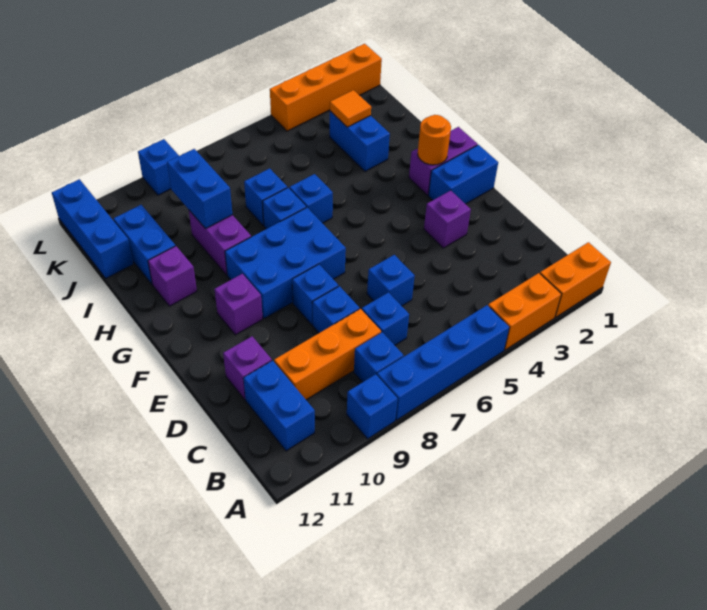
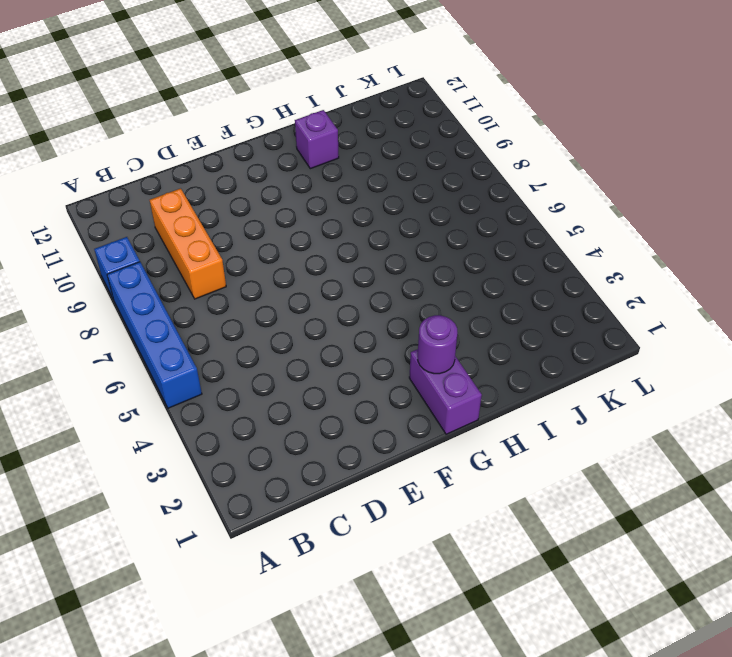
purple round brick G2 level 2 -> orange round brick G2 level 2
none -> orange brick A1:A2 level 1
none -> orange brick A3:A4 level 1
none -> blue brick B8 level 1
none -> blue brick B11:C11 level 1

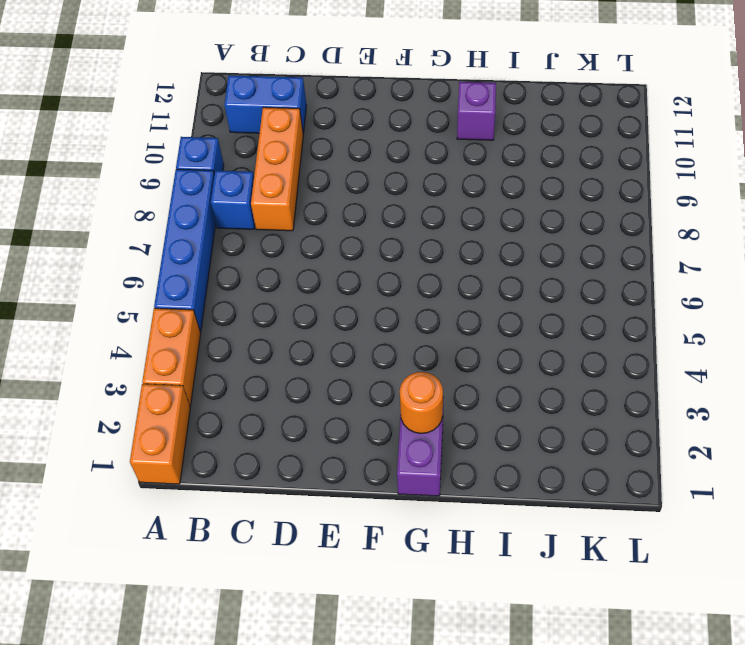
none -> blue brick C7 level 1
none -> blue brick D6 level 1
none -> blue brick D8 level 1
none -> purple brick D11 level 1

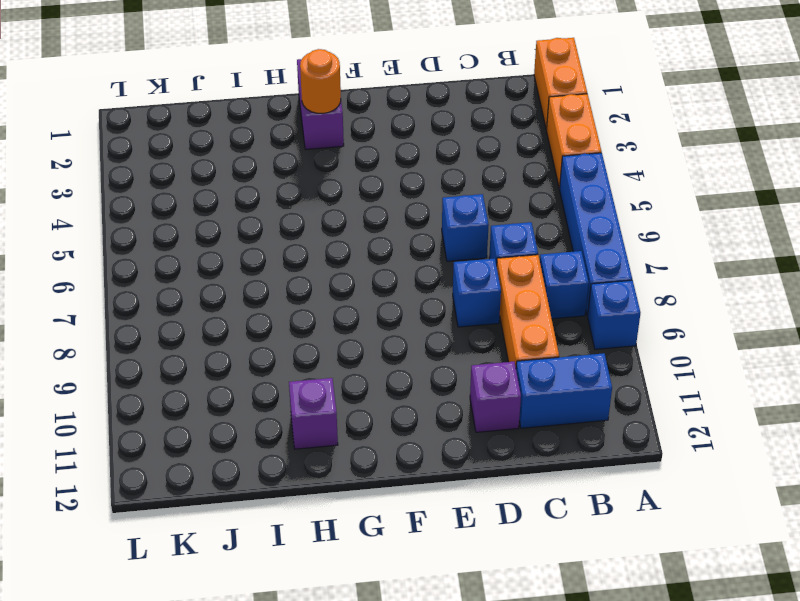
none -> purple brick E3 level 1
none -> blue brick E8 level 1
none -> blue brick F1:F2 level 1
none -> blue brick F7:G9 level 1

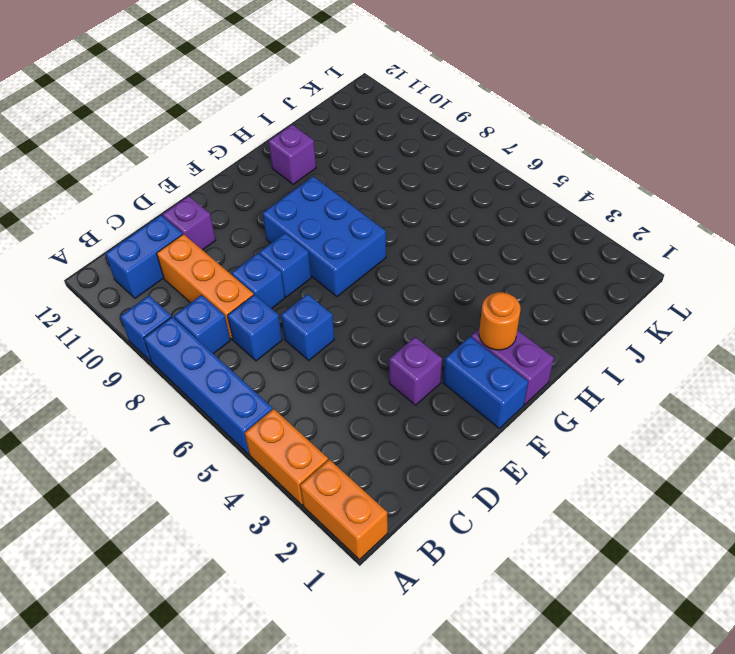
none -> purple brick F10 level 1
none -> blue brick H6 level 1
none -> blue brick H7 level 1
none -> purple brick H9:I9 level 1

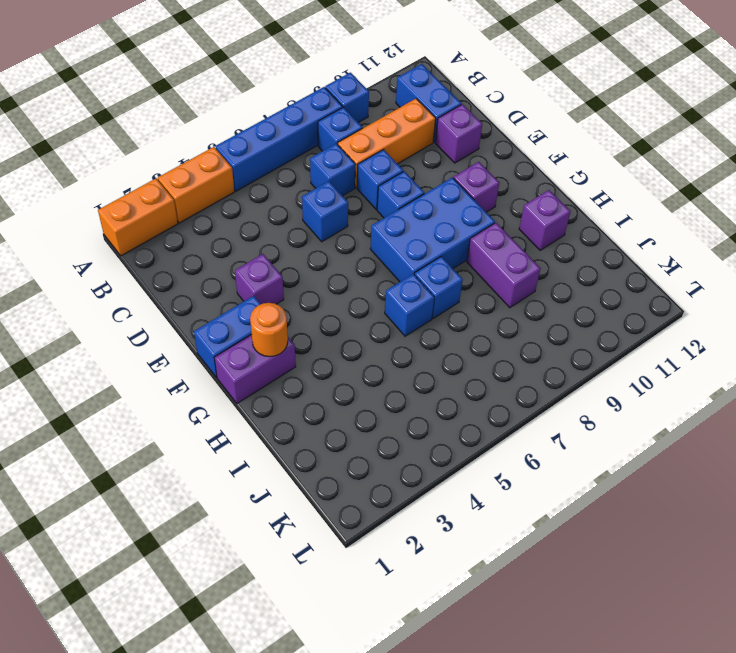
none -> blue brick I3:J3 level 1
none -> blue brick I7 level 1
none -> blue brick I11:J11 level 1
none -> blue brick J12:L12 level 1

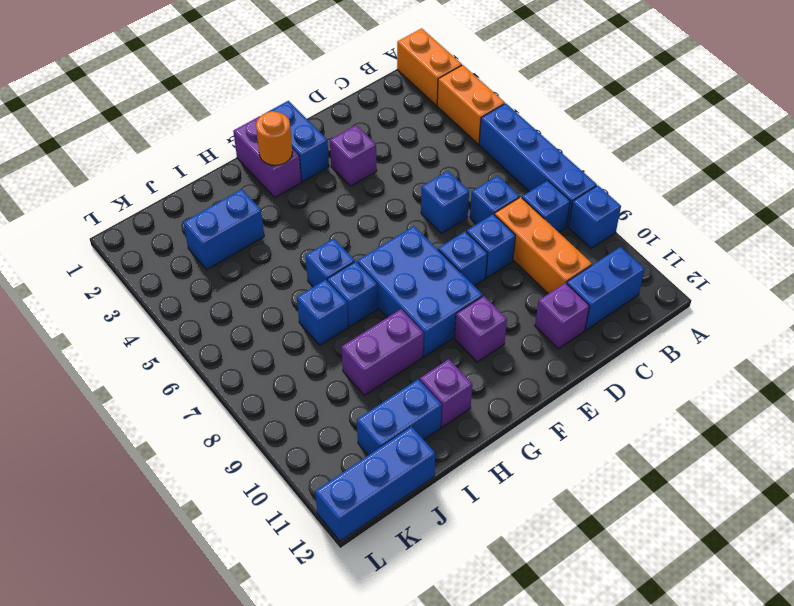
none -> orange brick L1:L4 level 1
none -> blue brick L9 level 1
none -> blue brick I9:J9 level 2
none -> orange tile J3 level 2

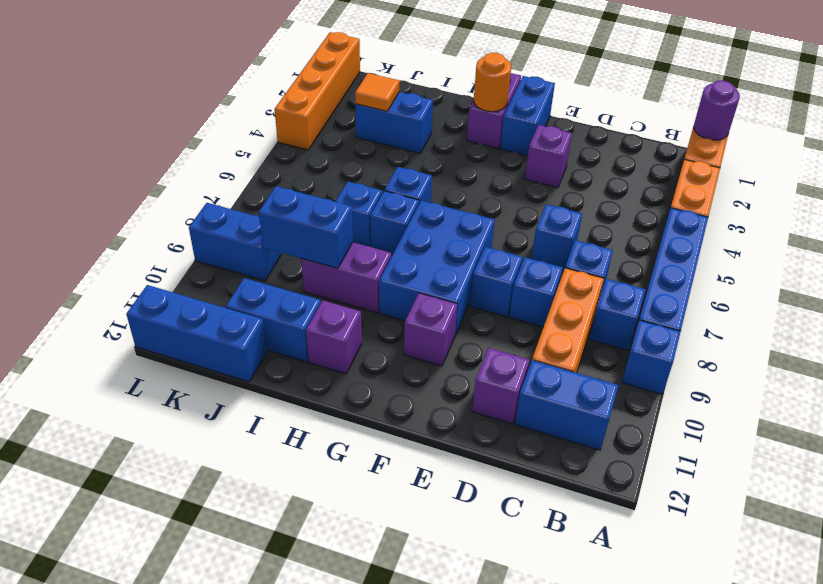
purple round brick A1 level 2 -> none
blue brick K9:L9 level 1 -> blue brick L9 level 1

